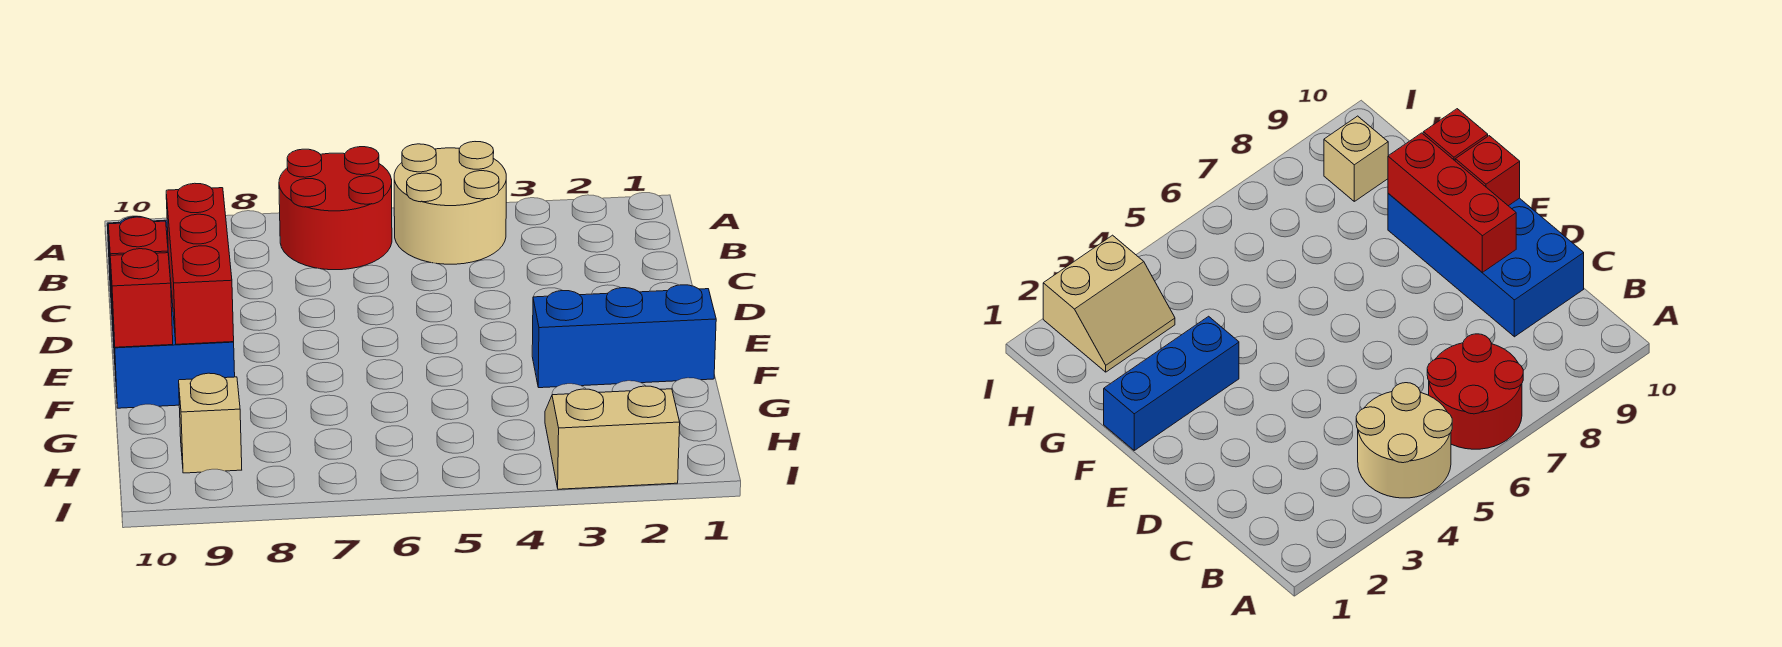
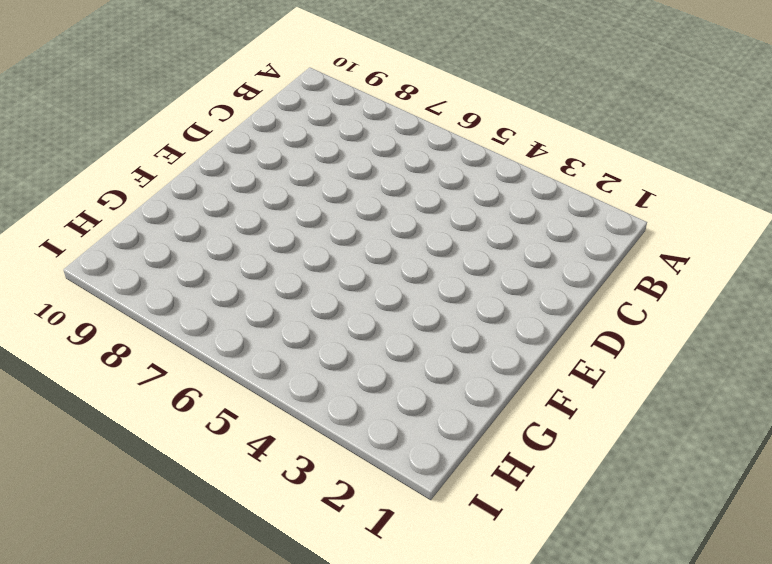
none -> tan round brick A4:B5 level 1
none -> red round brick A6:B7 level 1

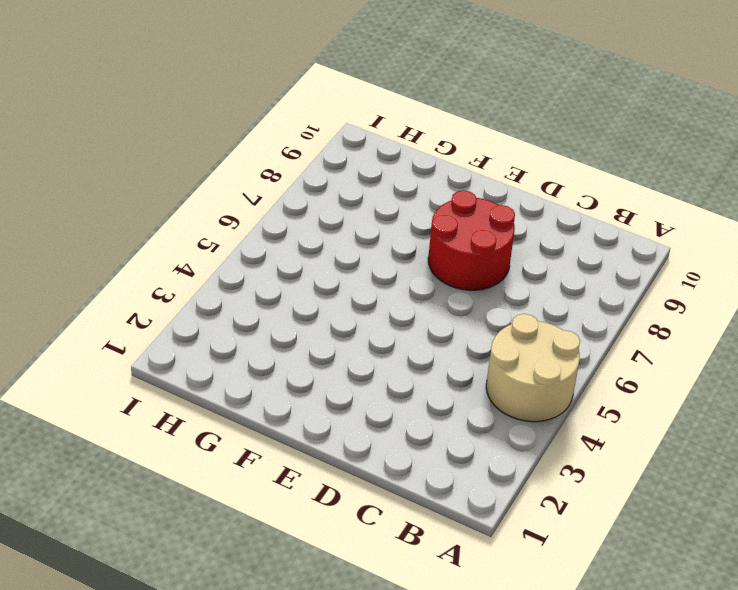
red round brick D7:E8 level 1 -> red round brick A6:B7 level 1
none -> blue brick C9:F10 level 1
none -> blue brick F1:F3 level 1

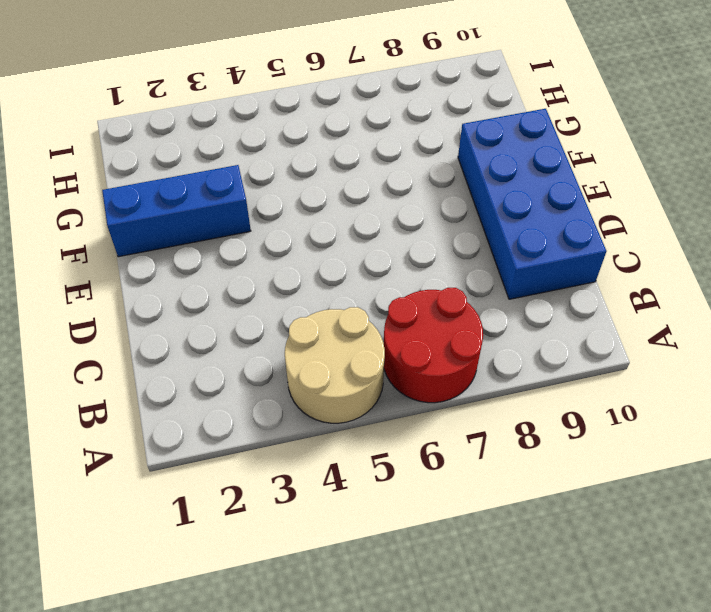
none -> tan slope H2:I3 level 1 top I
none -> tan brick H9 level 1

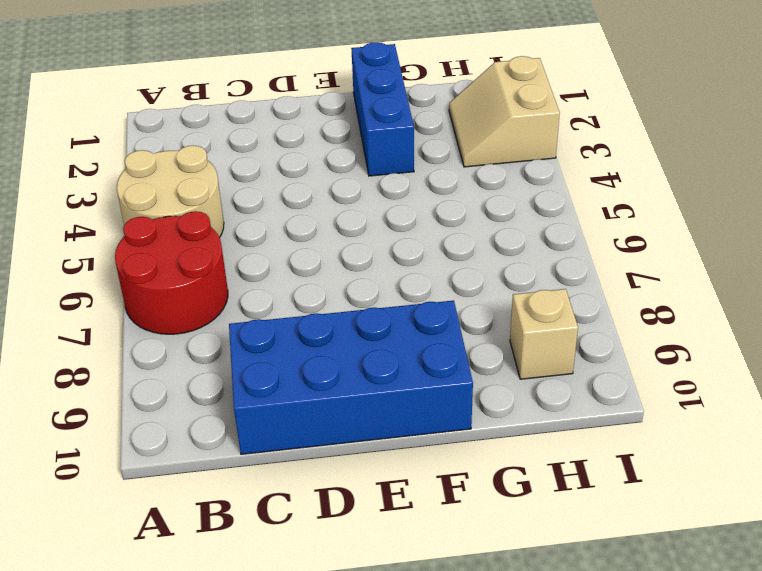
none -> red brick D9:F9 level 2
none -> red brick E10 level 2

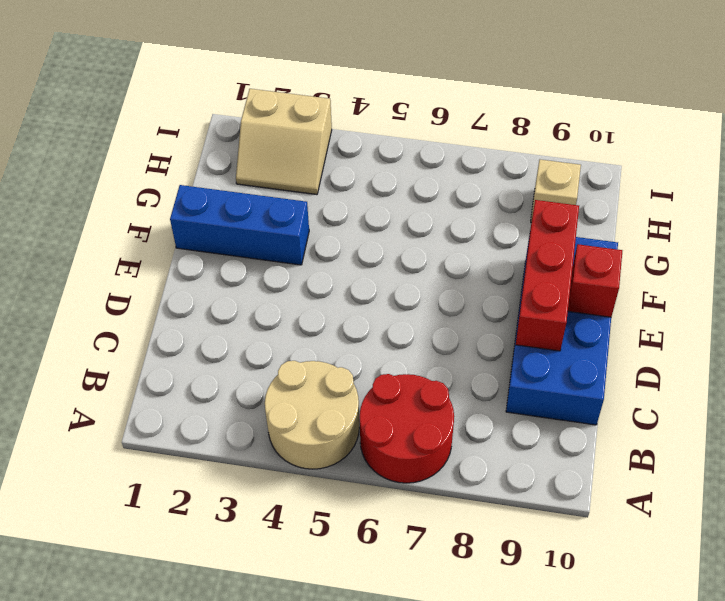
none -> red brick F10 level 2

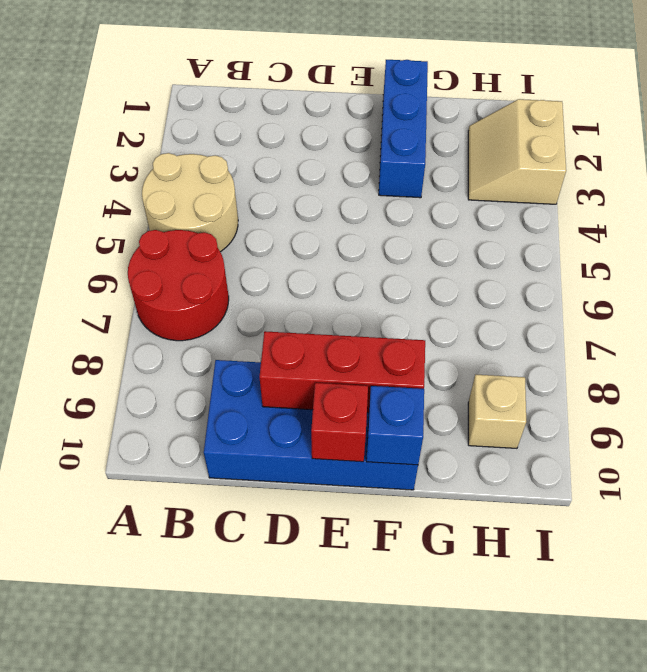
blue brick F10 level 2 -> red brick F10 level 2

